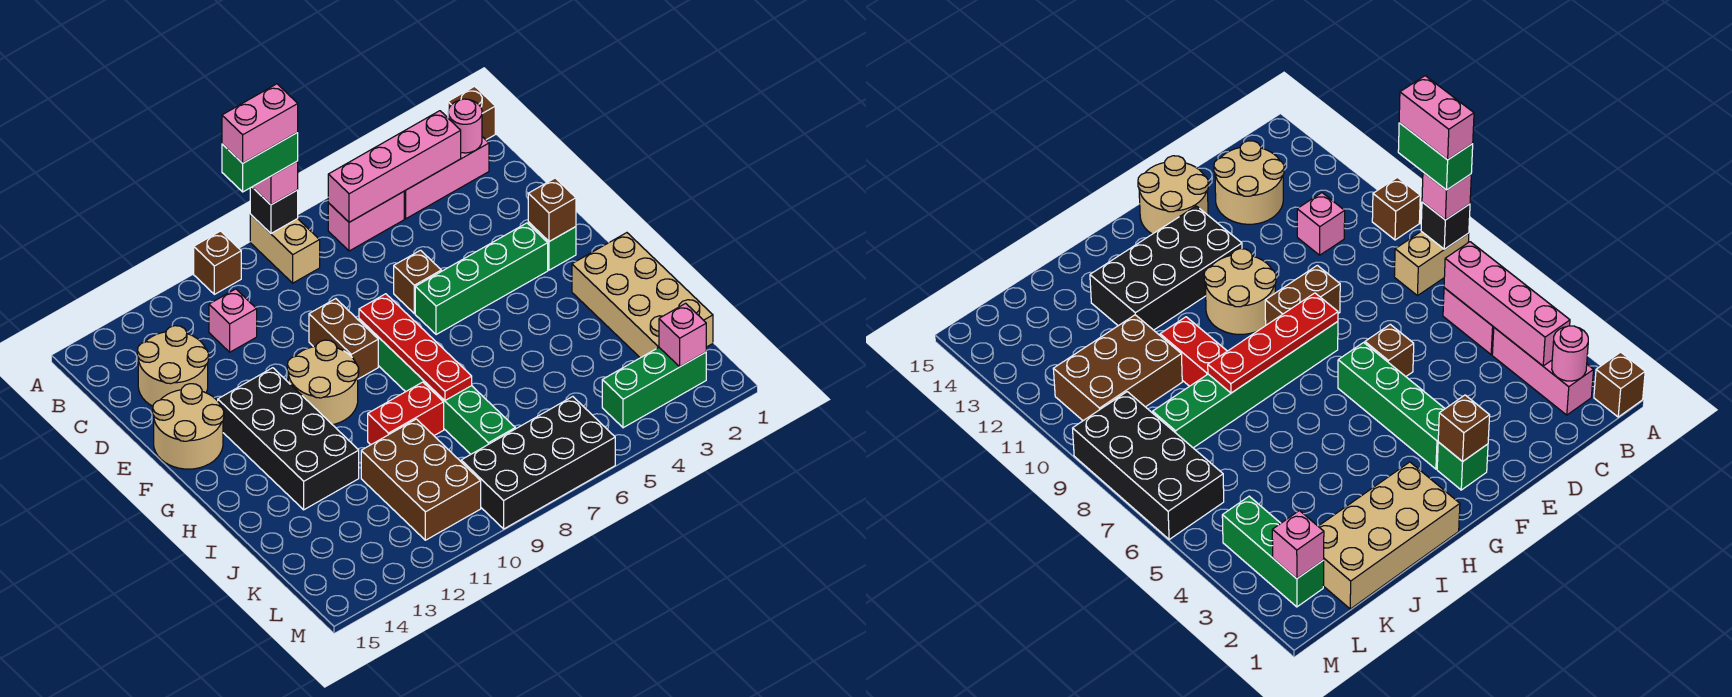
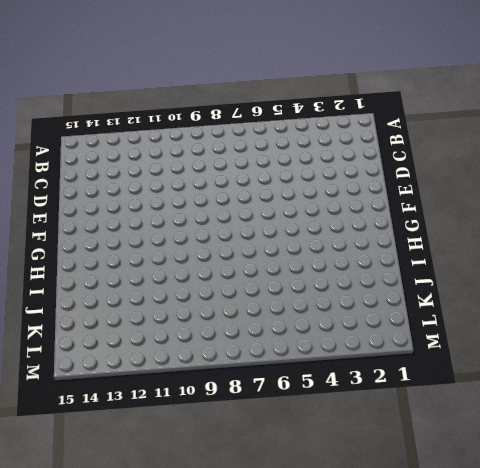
none -> brown brick A1 level 1
none -> tan brick A8:B8 level 1
none -> brown brick A10 level 1

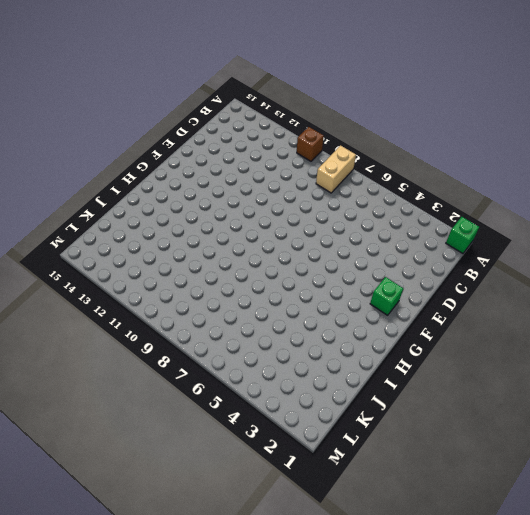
green brick A1 level 1 -> brown brick A1 level 1
none -> pink brick B2:B4 level 1
none -> pink brick B5:B6 level 1
none -> pink brick C11 level 1

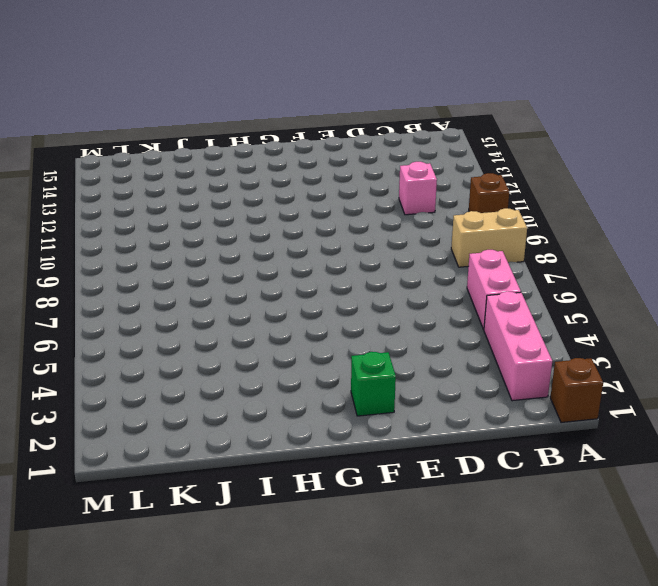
none -> tan round brick C13:D14 level 1
none -> brown brick E6 level 1
none -> brown brick E9:F9 level 1

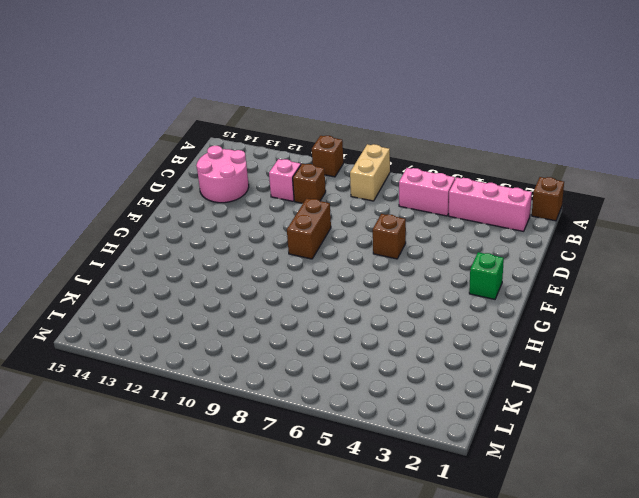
brown brick C10 level 1 -> brown brick F2 level 2
pink round brick C13:D14 level 1 -> tan round brick C13:D14 level 1
none -> tan round brick E14:F15 level 1
none -> green brick F3:F6 level 1
none -> green brick F8:K8 level 1

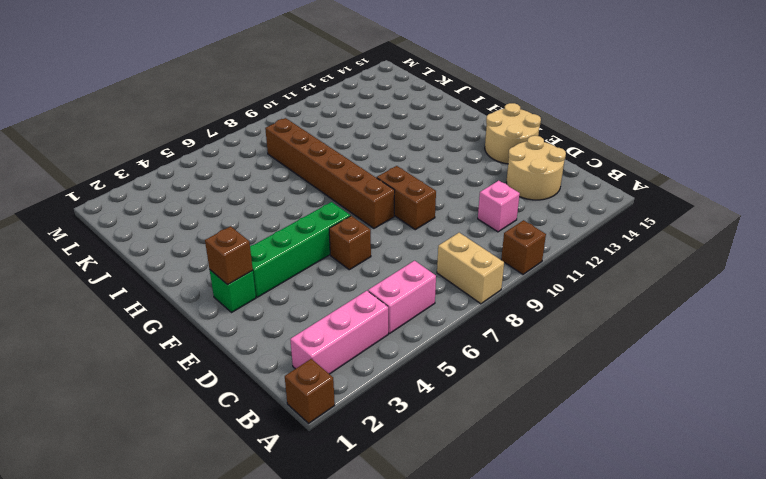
brown brick F8:K8 level 1 -> green brick F8:K8 level 1
none -> tan round brick F10:G11 level 1
none -> black brick F12:I13 level 1
none -> tan brick H1:K2 level 1

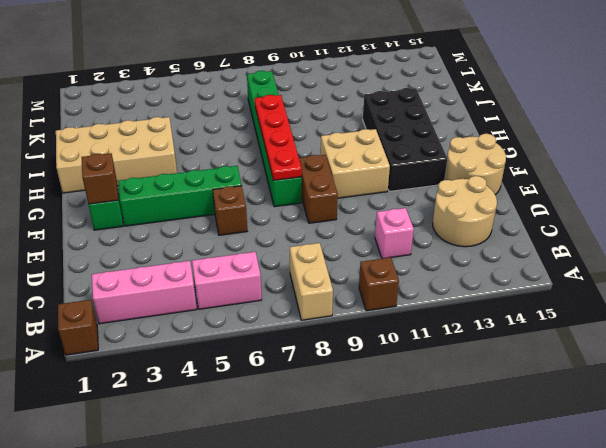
tan brick F10:G11 level 1 -> tan round brick F10:G11 level 1
tan brick H1:I4 level 1 -> tan brick H1:K2 level 1
none -> red brick I9:I10 level 1
none -> brown brick J10:L11 level 1
none -> green brick L2:L4 level 1

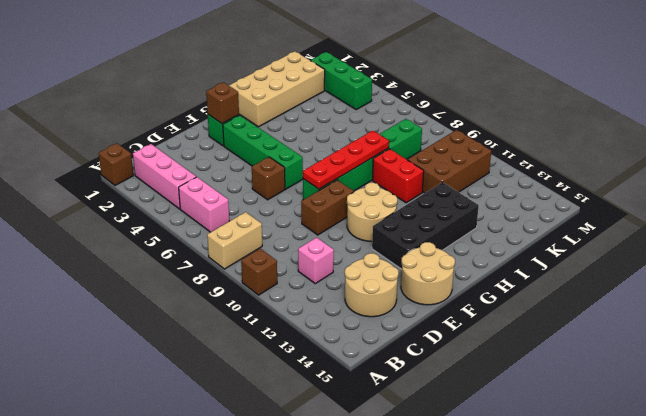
none -> black brick L6:M9 level 1
none -> black brick A8 level 2
none -> pink round brick B2 level 2

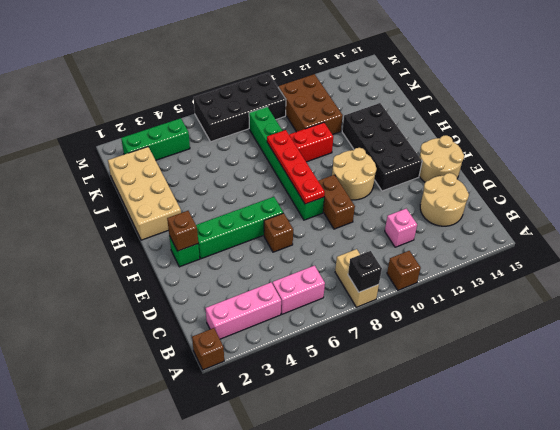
none -> pink round brick B2 level 2
none -> pink brick B3:B6 level 2
none -> pink brick L2 level 2

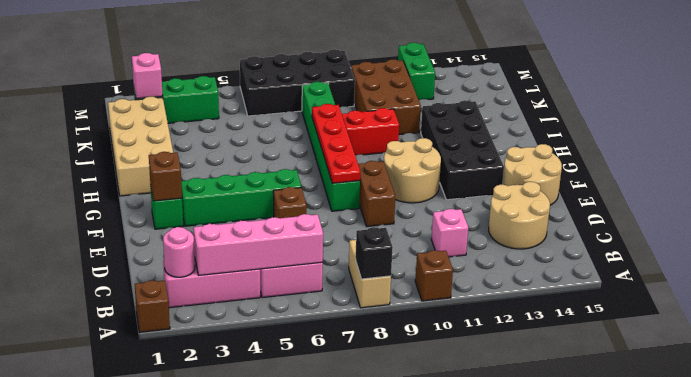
green brick L12:M12 level 1 -> green brick A8:A9 level 4
none -> pink brick A8 level 3
none -> pink brick A8:A9 level 5

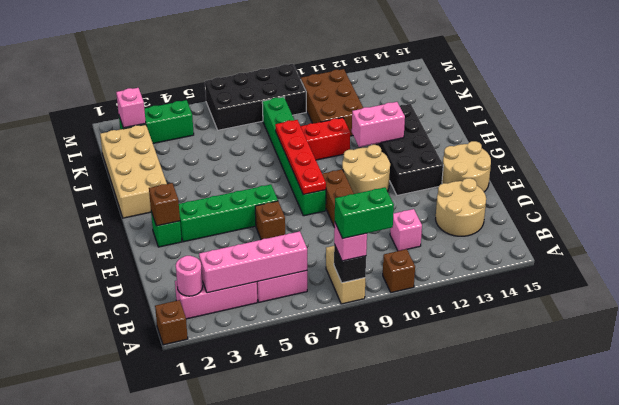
pink brick H11:H12 level 2 -> pink brick A8:A9 level 5

